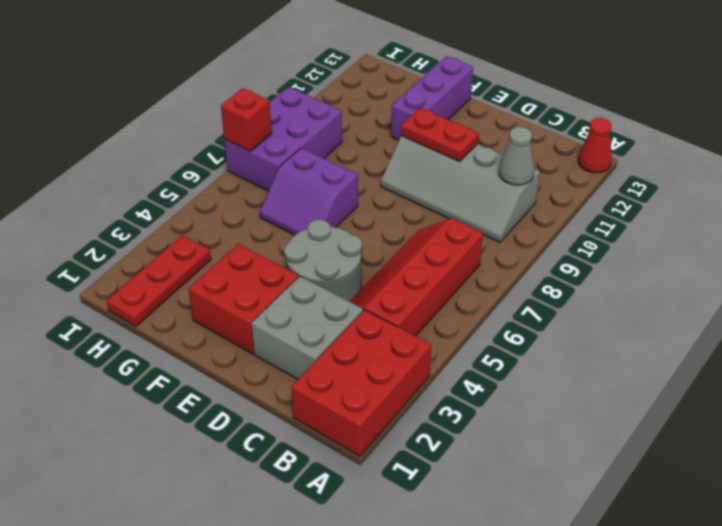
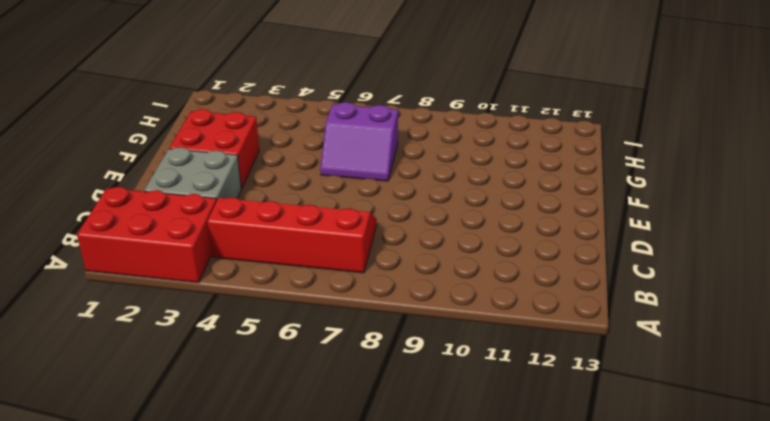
purple slope F6:G7 level 1 top G -> purple slope F6:G7 level 1 top 7
none -> red cone A13 level 1
none -> grey slope B9:E10 level 1 top 10
none -> grey round brick D4:E5 level 1

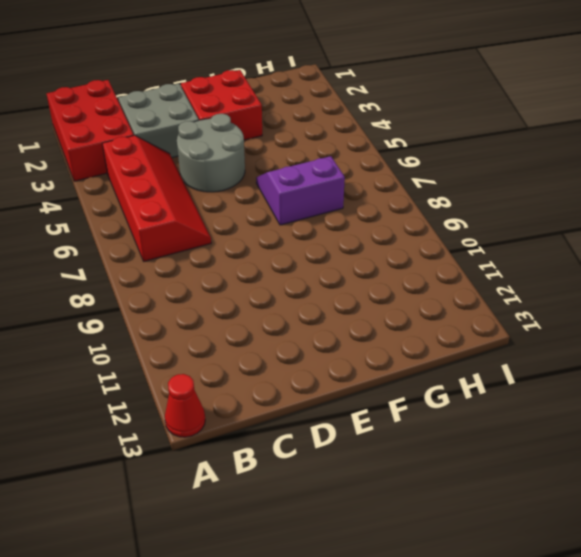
none -> grey slope B9:E10 level 1 top 10
none -> purple brick F11:F13 level 1
none -> red plate H1:H3 level 1

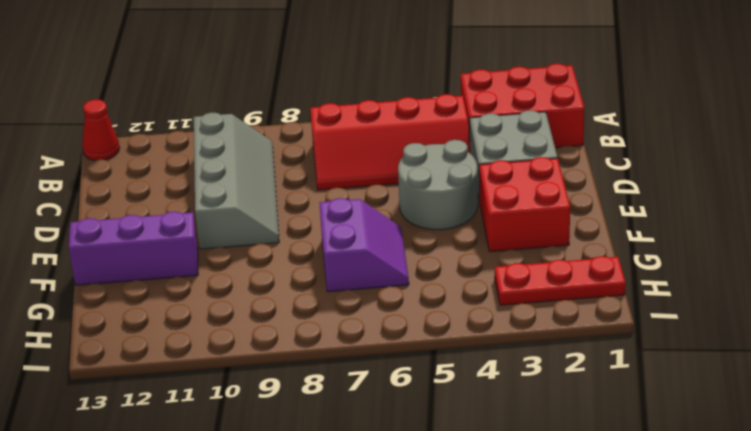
none -> purple brick H7:I9 level 1
none -> grey cone B10 level 2
none -> red plate D10:E10 level 2

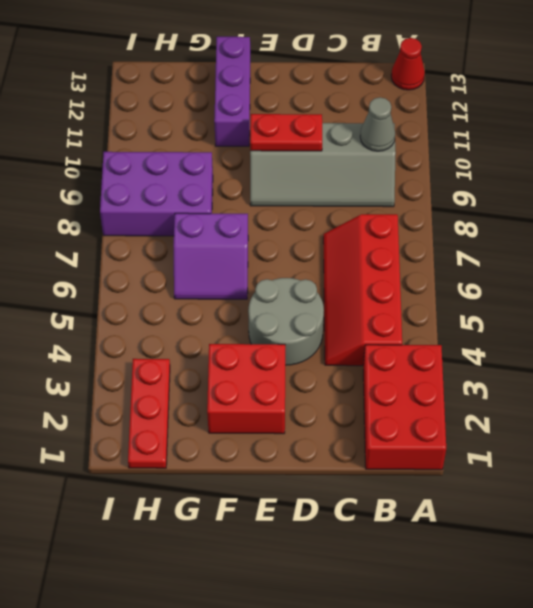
purple brick G8:I9 level 1 -> purple brick H7:I9 level 1
none -> grey brick C2:D3 level 1
none -> red brick I7 level 2

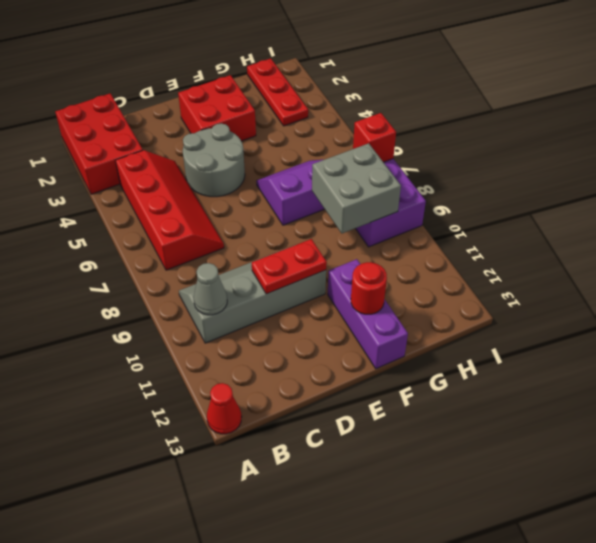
red round brick F12 level 2 -> none
grey brick G8:H9 level 2 -> grey brick C2:D3 level 1

